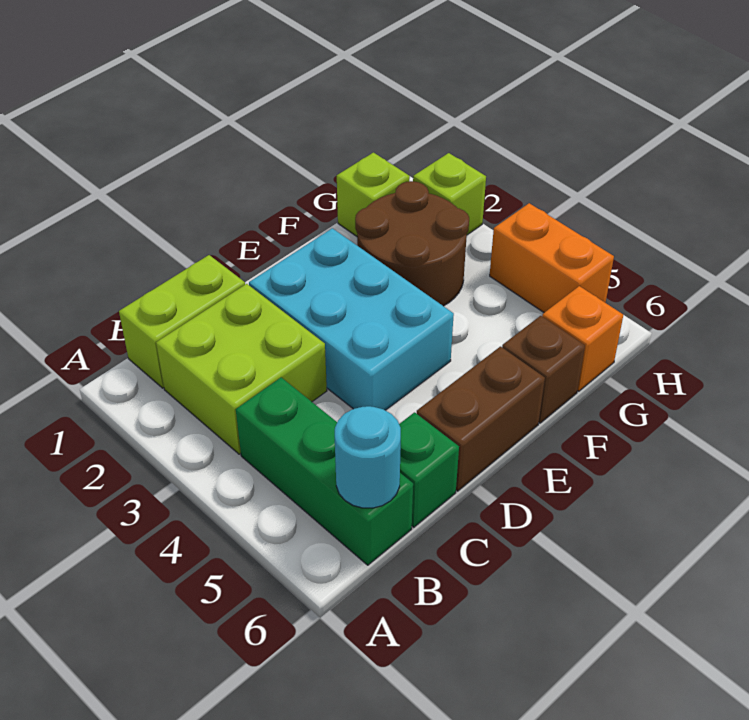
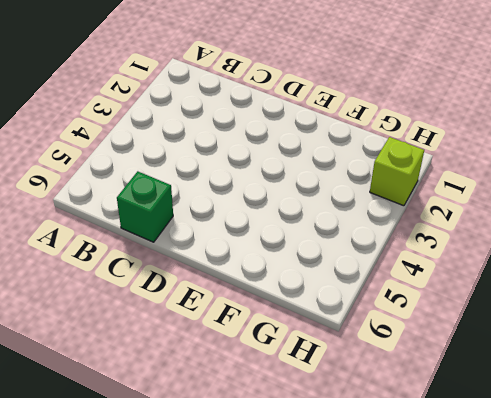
none -> lime brick B1:C1 level 1
none -> lime brick B2:C3 level 1
none -> green brick B4:B6 level 1

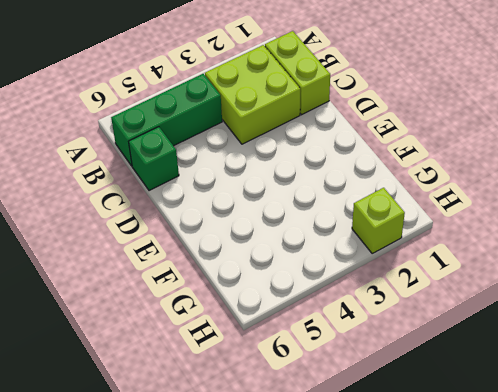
none -> cyan brick D2:E4 level 1
none -> brown brick D6:E6 level 1
none -> brown round brick F2:G3 level 1

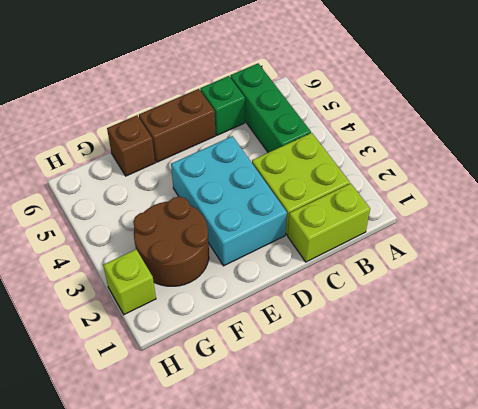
none -> lime brick G1 level 1
none -> orange brick G6 level 1
none -> orange brick H4:H5 level 1

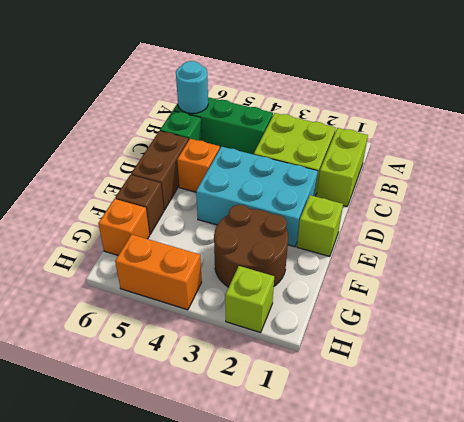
orange brick D5 level 1 -> none
lime brick E1 level 1 -> lime brick G1 level 1

